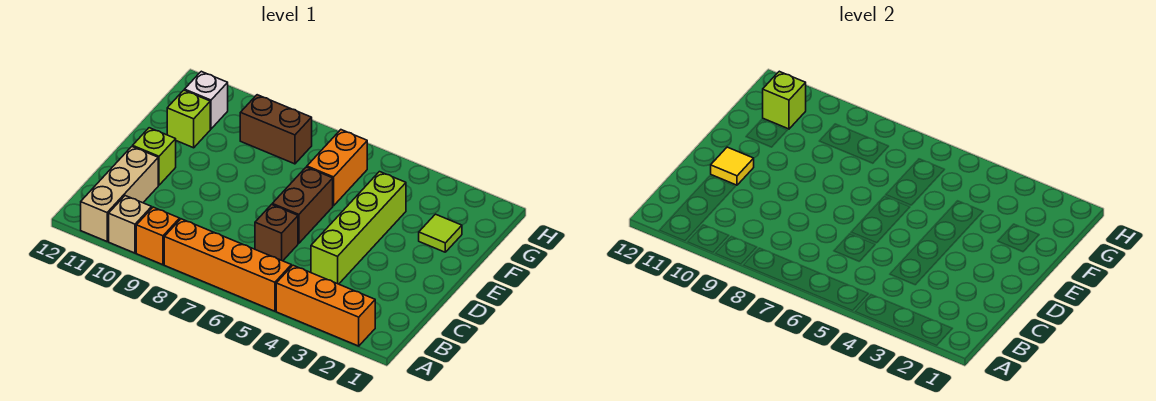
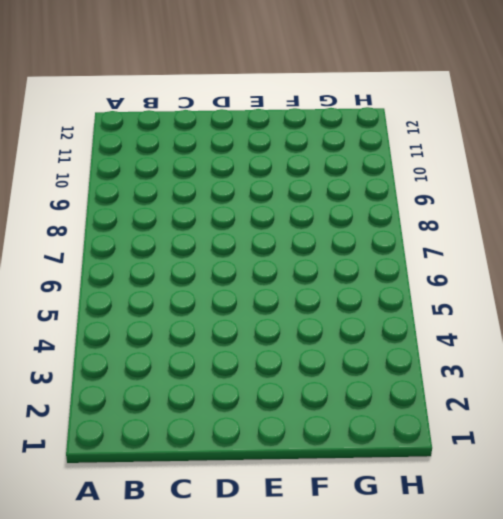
none -> orange brick A2:A4 level 1
none -> orange brick A5:A8 level 1
none -> orange brick A9 level 1

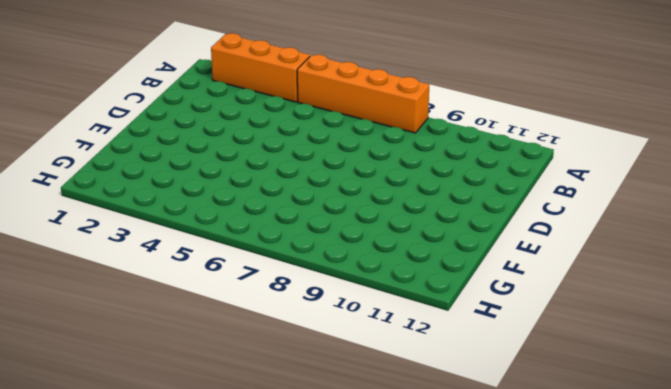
none -> orange brick A9 level 1
none -> tan brick A10 level 1
none -> tan brick A11:C11 level 1

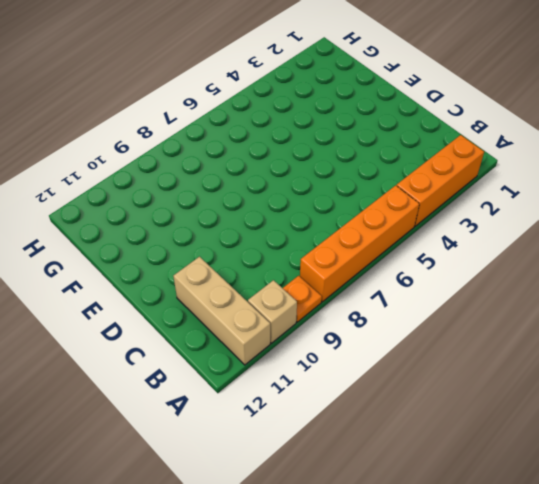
orange plate A9 level 1 -> orange brick A9 level 1
none -> lime brick C4:F4 level 1
none -> brown brick C6 level 1
none -> brown brick D6:E6 level 1

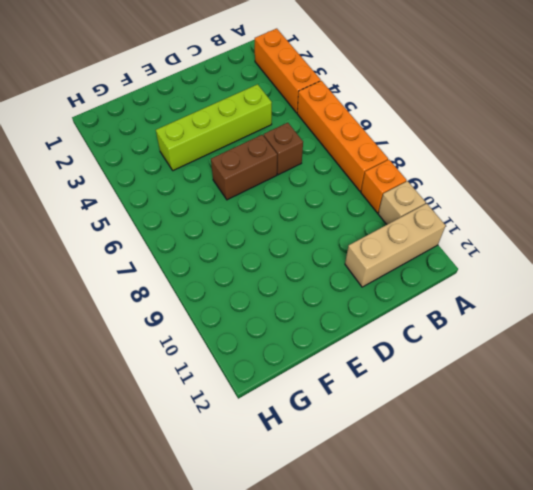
none -> lime brick D11 level 1
none -> lime tile F2 level 1
none -> orange brick F6:G6 level 1

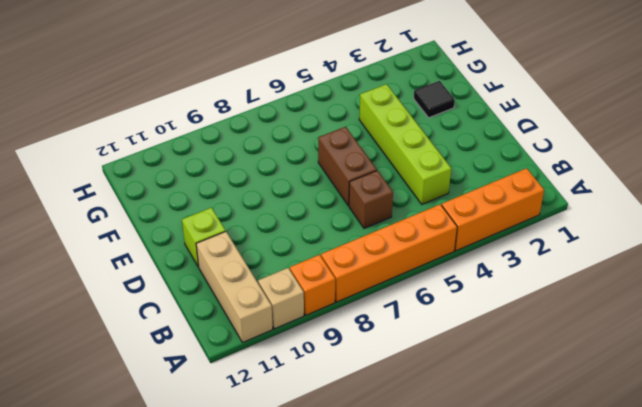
black tile F2 level 1 -> lime tile F2 level 1
none -> orange brick F6:G6 level 1
none -> lime brick F11 level 1
none -> brown brick G8:G9 level 1

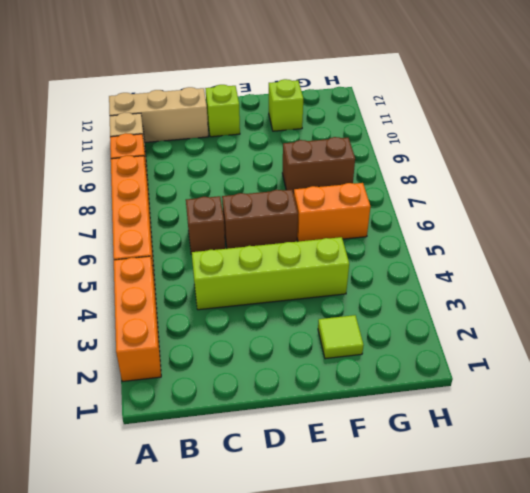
brown brick F8:G8 level 1 -> brown brick G8:G9 level 1
none -> white brick G11 level 1
none -> yellow tile D11 level 2
none -> lime brick G11 level 2

